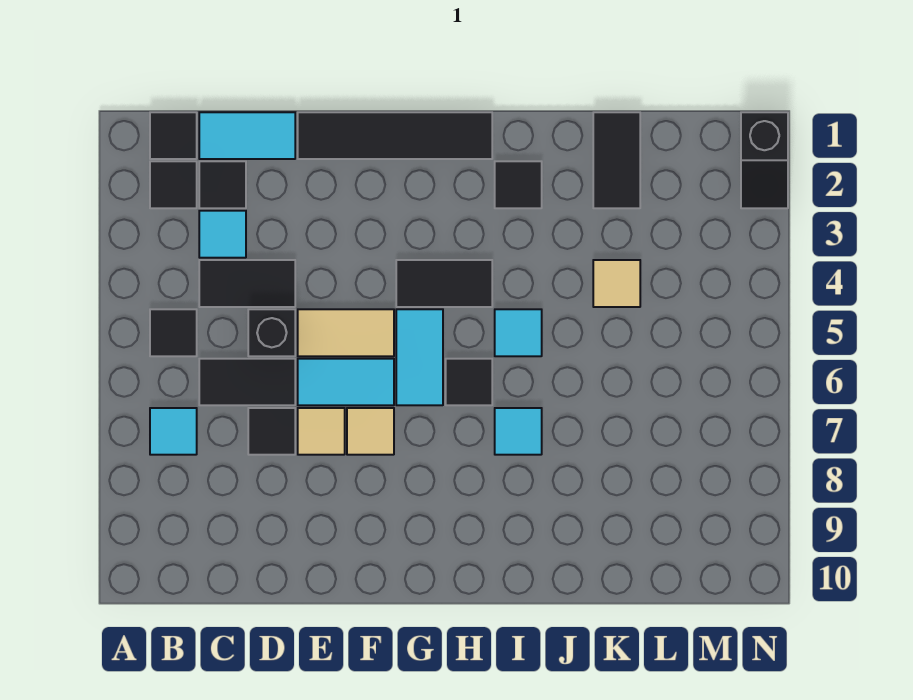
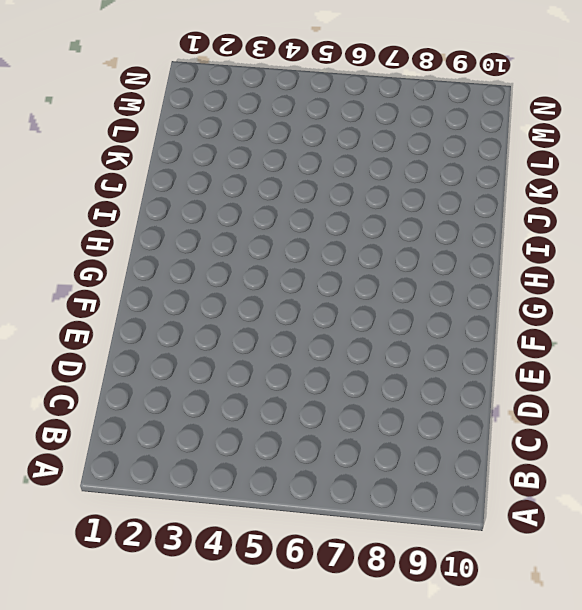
none -> black tile B1 level 1
none -> black tile B2 level 1
none -> black tile B5 level 1

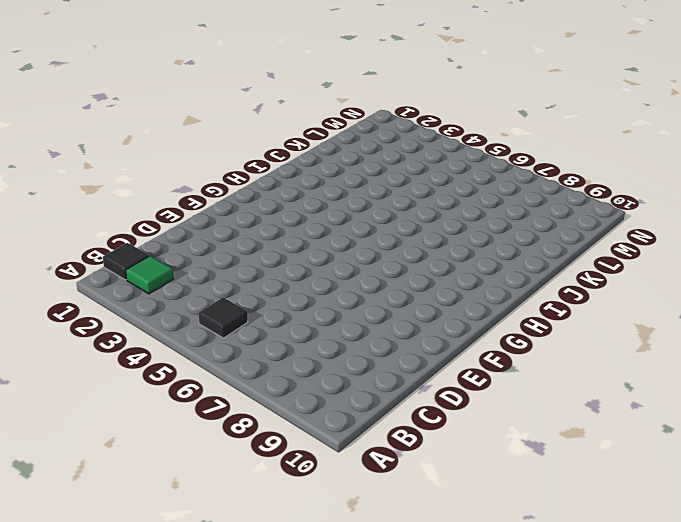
green tile B2 level 1 -> black tile B2 level 1
none -> cyan tile B7 level 1
none -> cyan tile C1:D1 level 1
none -> black tile C2 level 1

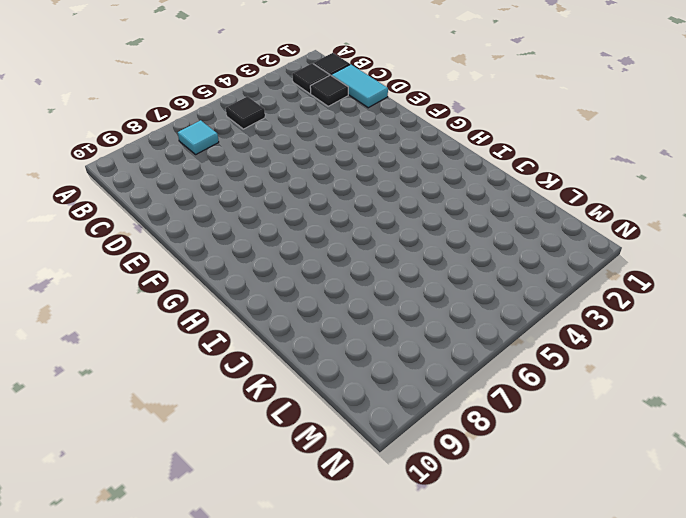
none -> cyan tile C3 level 1
none -> black tile C4:D4 level 1
none -> black tile C6:D6 level 1

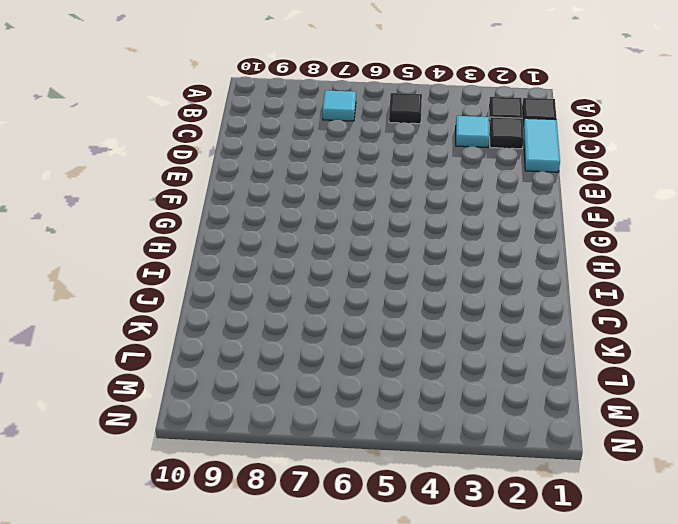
none -> black tile C4:D4 level 1
none -> black tile C6:D6 level 1
none -> black brick D5 level 1

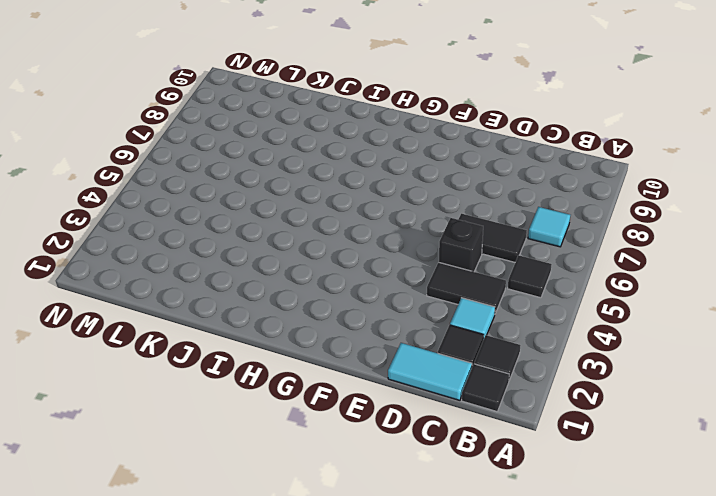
none -> black tile D7 level 1
none -> black tile E1:H1 level 1
none -> tan tile E5:F5 level 1

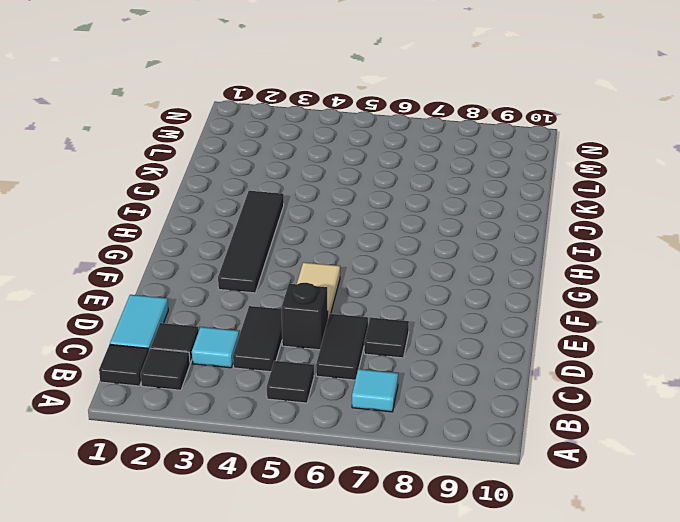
black tile F3:I3 level 1 -> black tile E1:H1 level 1
none -> cyan tile E6:F6 level 1
none -> tan tile E7 level 1
none -> tan tile F7 level 1

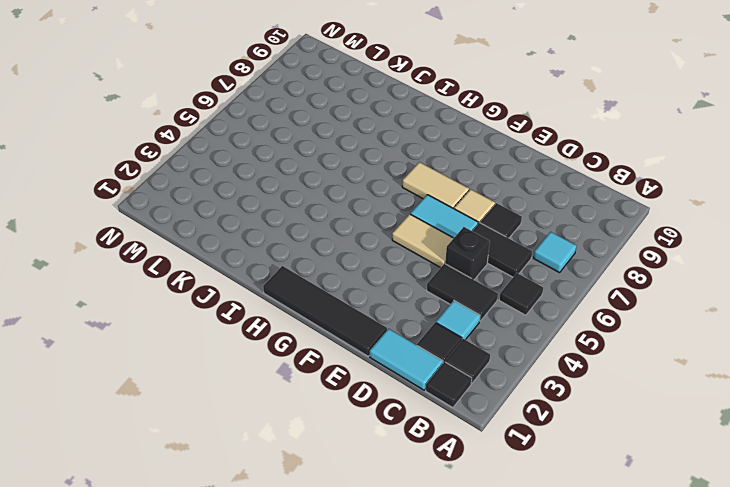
tan tile F7:G7 level 1 -> tan tile F7 level 1
none -> black tile G4:H4 level 1
none -> cyan tile G5:G6 level 1
none -> black tile H6 level 1

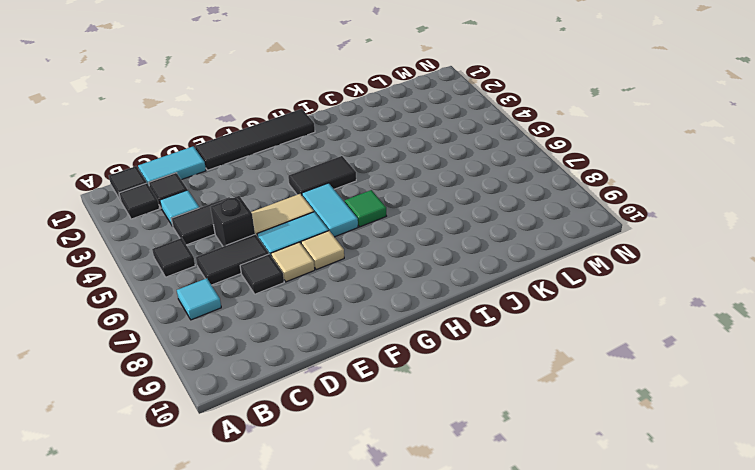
green tile H6 level 1 -> black tile H6 level 1
none -> black tile I2 level 1
none -> cyan tile I5 level 1
none -> cyan tile I7 level 1

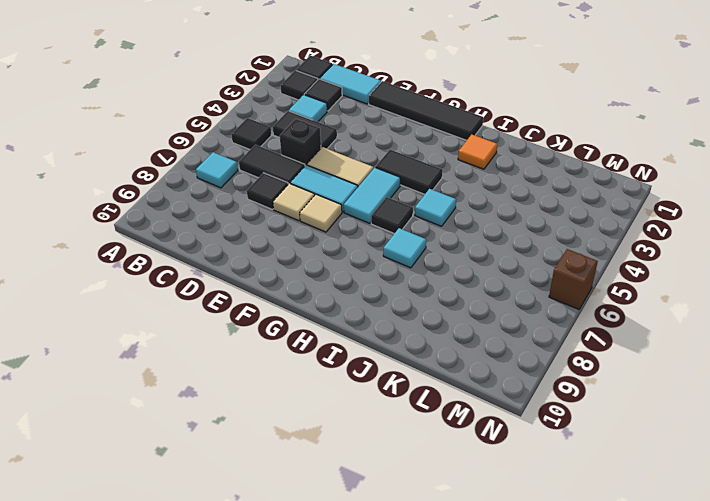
orange tile I2 level 1 -> black tile I2 level 1
brown brick N6 level 1 -> none
none -> black tile K1:K2 level 1
none -> tan tile K4 level 1
none -> black slope N1:N2 level 1 top 1

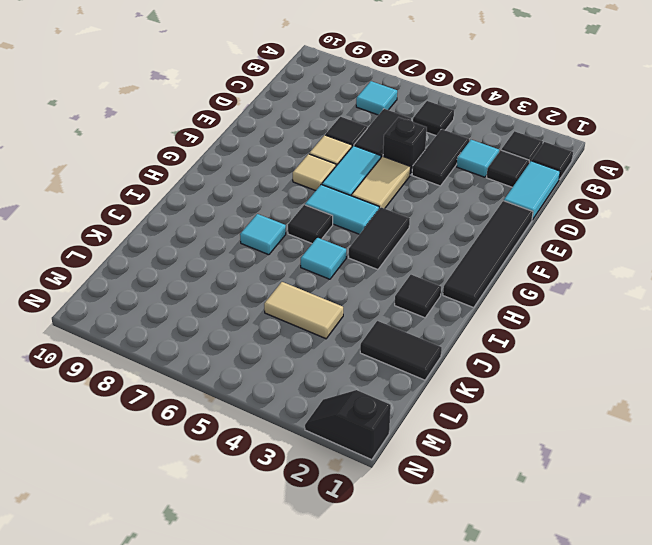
tan tile K4:K5 level 1 -> tan tile K4 level 1

